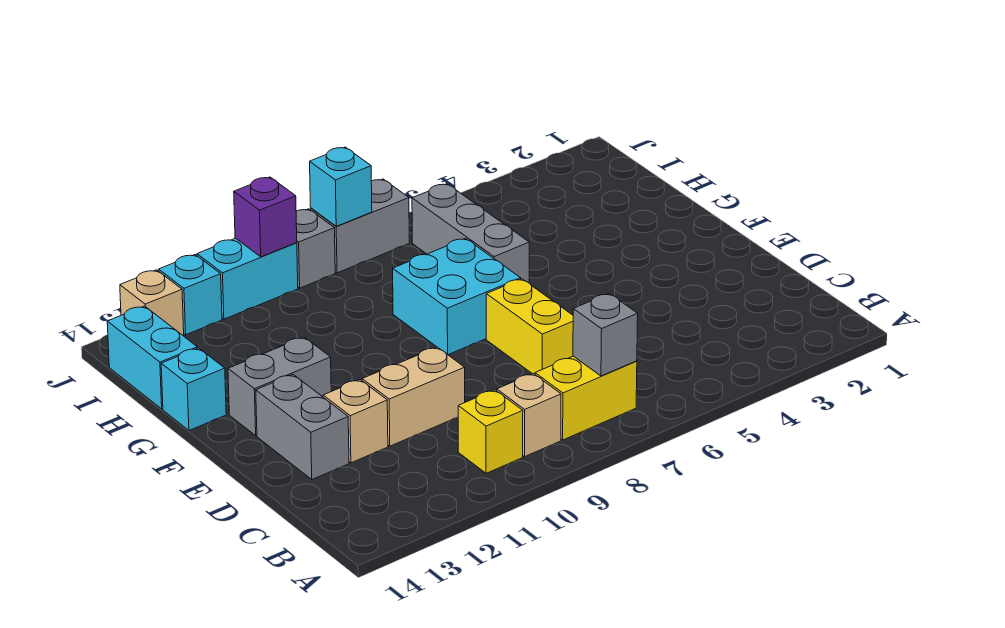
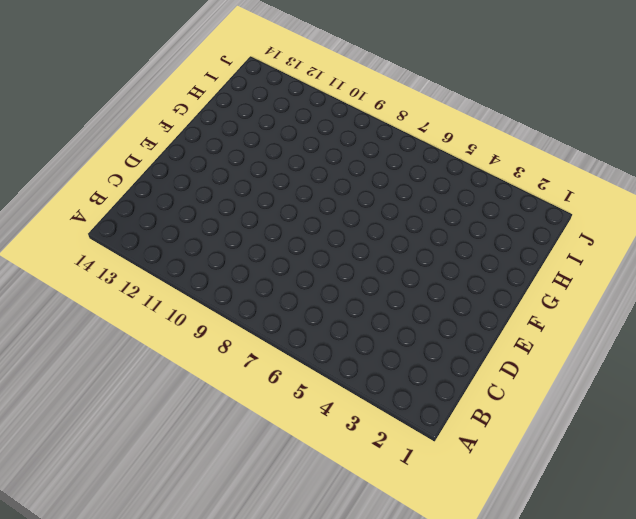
none -> yellow brick B7:B8 level 1
none -> tan brick B9 level 1
none -> yellow brick B10 level 1

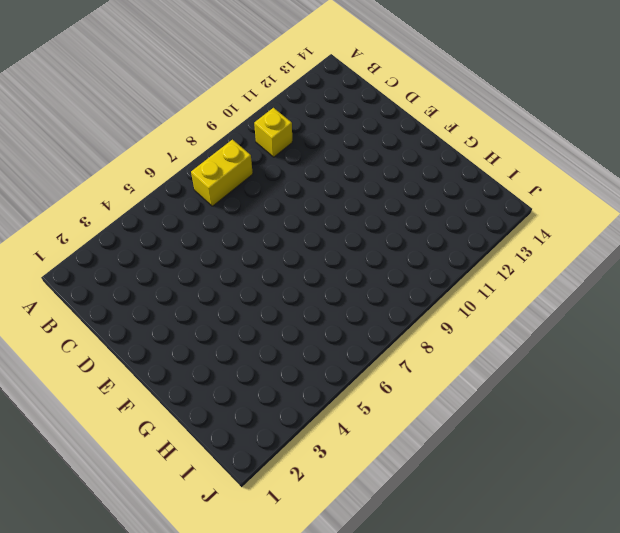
none -> tan brick B9 level 1
none -> yellow brick D7:E7 level 1
none -> tan brick D10:D11 level 1

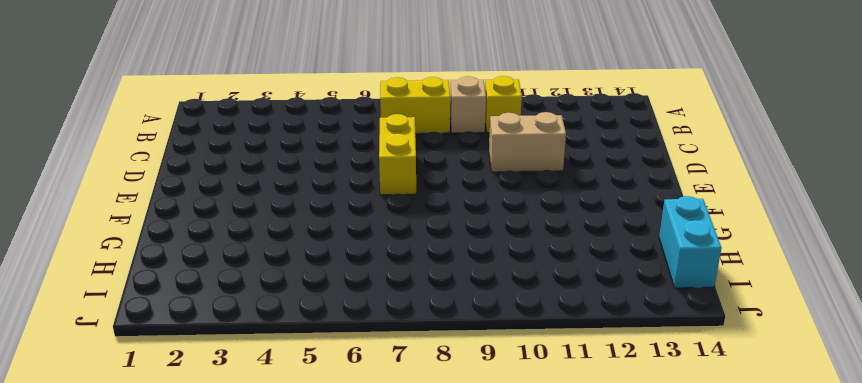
none -> tan brick D12 level 1
none -> grey brick D13:E13 level 1
none -> cyan brick F7:G8 level 1

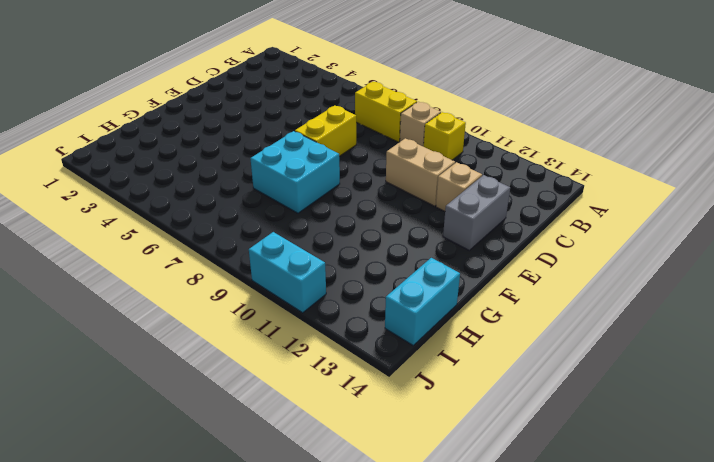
none -> grey brick F12:F13 level 1
none -> grey brick G6:I6 level 1
none -> cyan brick G14 level 1

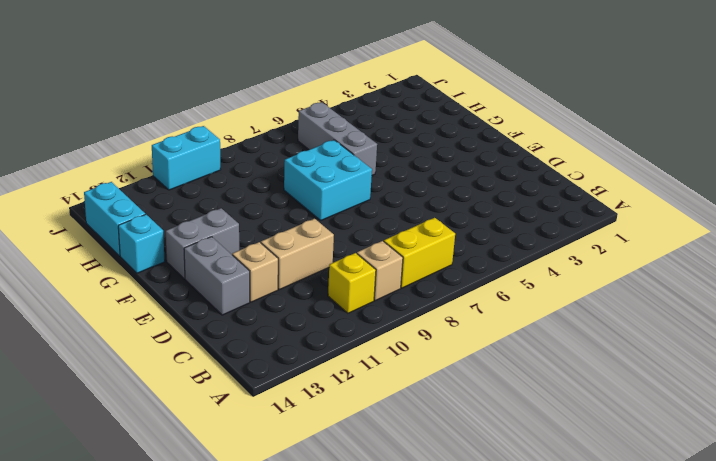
none -> yellow brick D7:E7 level 1
none -> grey brick J7:J8 level 1
none -> grey brick J9 level 1

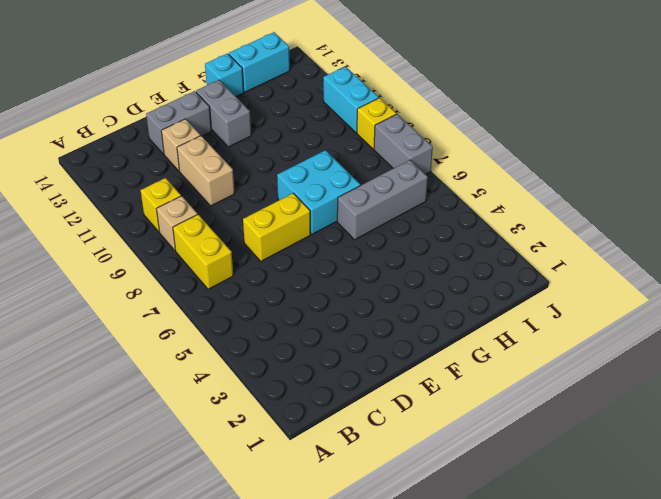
yellow brick J9 level 1 -> grey brick J9 level 1
none -> cyan brick J12 level 1
none -> tan brick J13 level 1
none -> grey brick B7 level 2

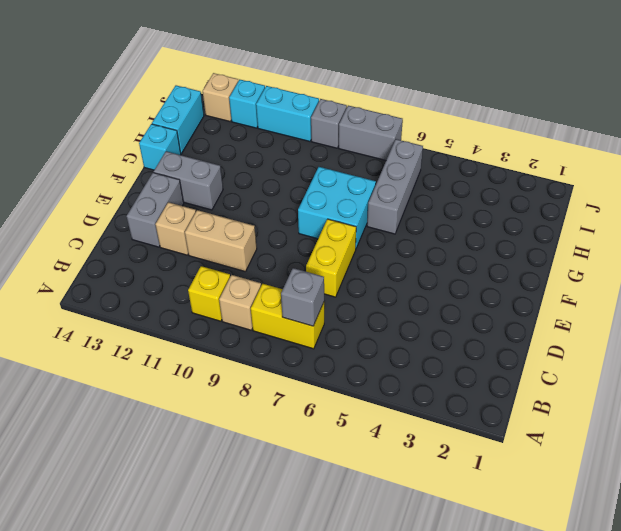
none -> cyan brick J8 level 2
none -> purple brick J10 level 2

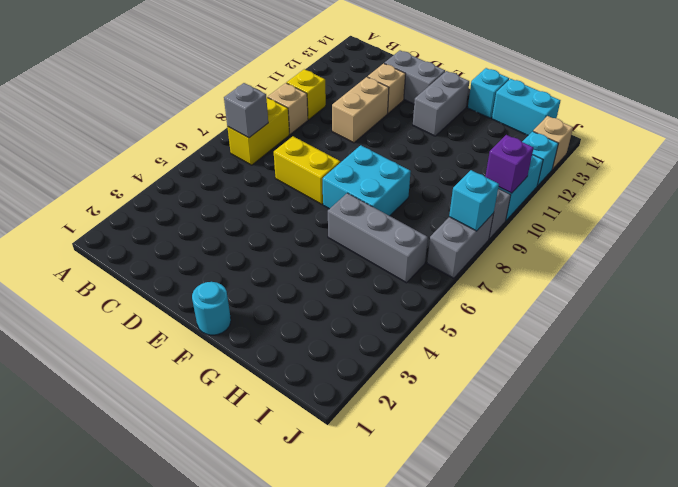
cyan round brick F1 level 1 -> none

